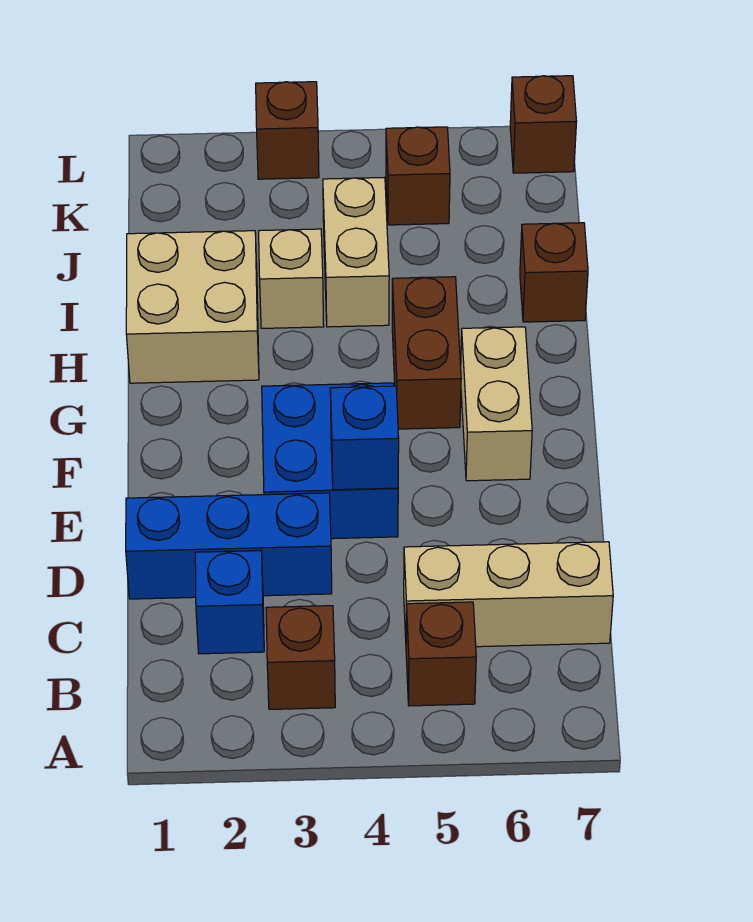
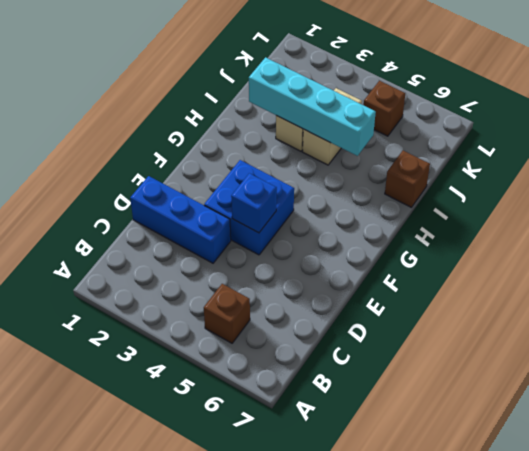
cyan brick I2:I5 level 2 -> none
none -> brown brick B3 level 1
none -> blue brick C2 level 1
none -> tan brick C5:C7 level 1

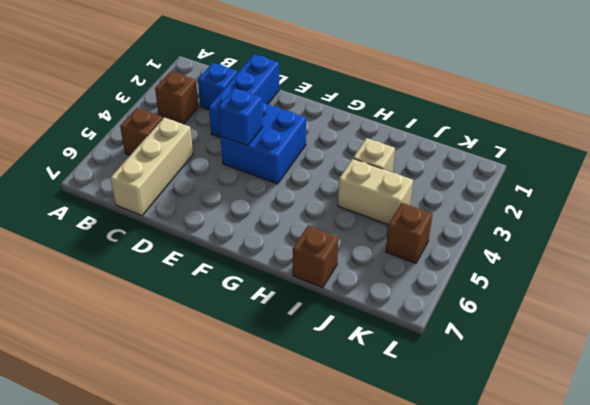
none -> tan brick F6:G6 level 1
none -> brown brick G5:H5 level 1
none -> tan brick H1:I2 level 1

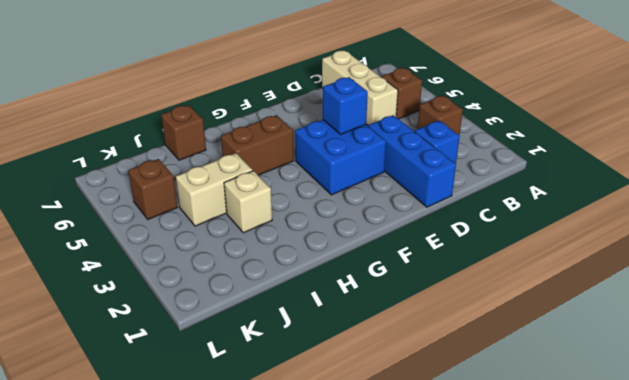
none -> tan brick F6:G6 level 1
none -> tan brick H1:I2 level 1
none -> brown brick L3 level 1

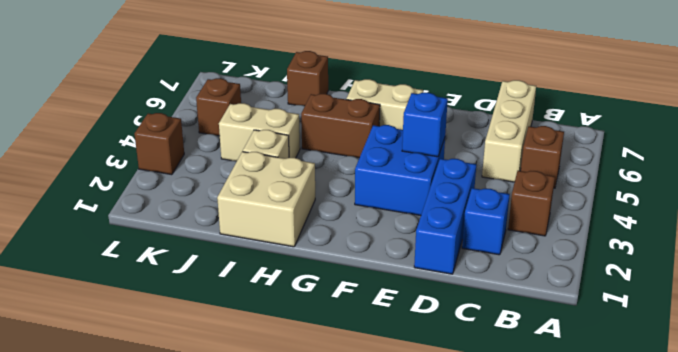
none -> brown brick L7 level 1

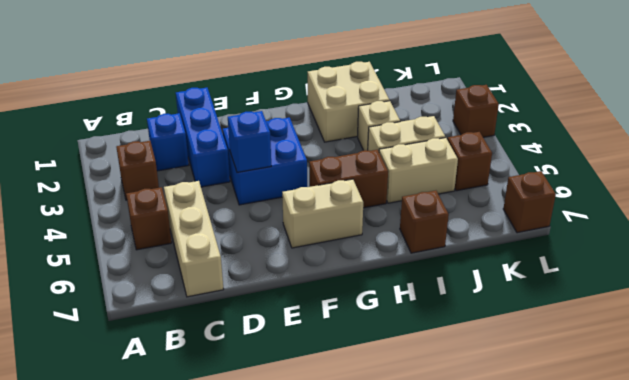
tan brick I5:J5 level 1 -> none

